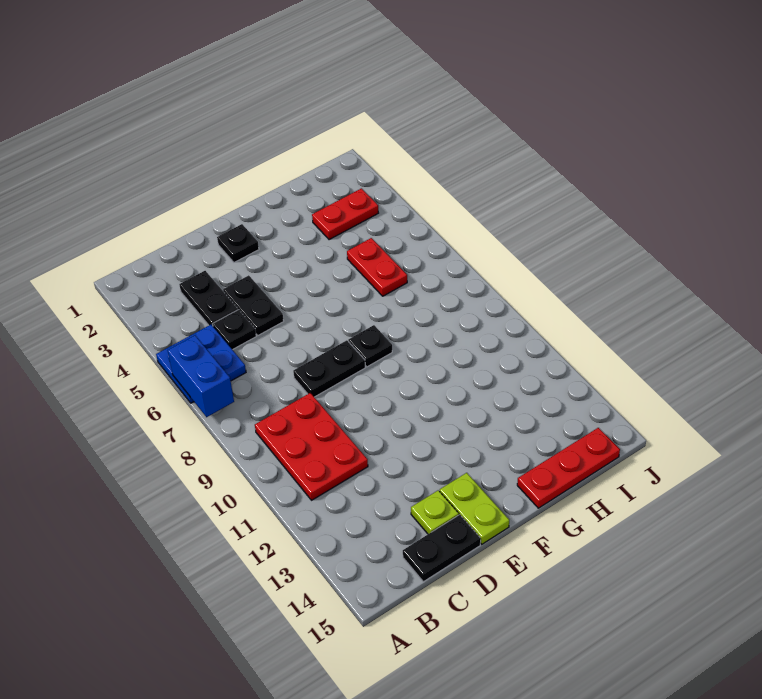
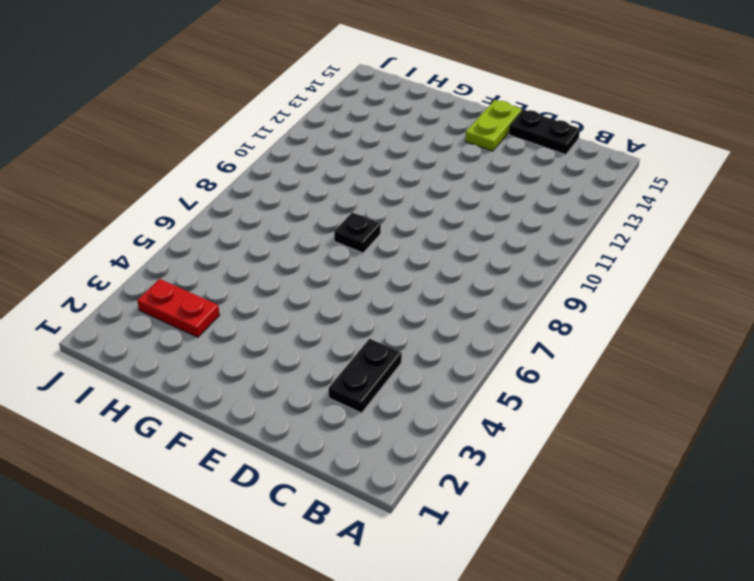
none -> blue plate A5:B6 level 1
none -> red plate B9:C11 level 1
none -> black plate C5 level 1

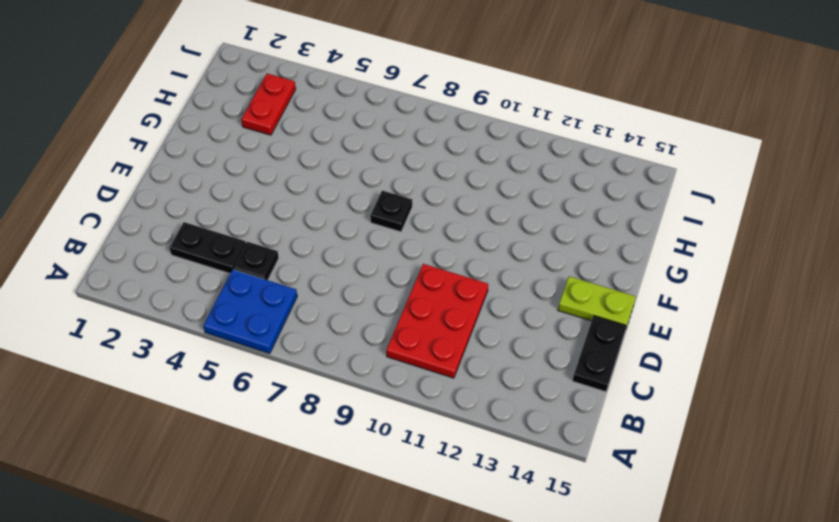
red plate B10:D11 level 1 -> red plate B9:C11 level 1
none -> black plate D4:D5 level 1
none -> black plate D8:E8 level 1
none -> lime plate D14 level 1

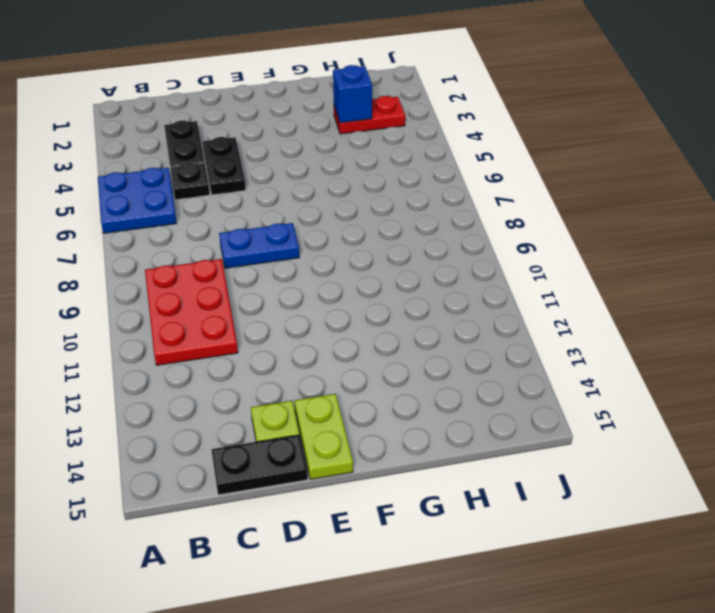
blue plate D8:E8 level 1 -> black plate D8:E8 level 1
blue brick H3 level 2 -> none
none -> black plate E2 level 1
none -> black plate F8 level 1
none -> red plate G15:I15 level 1

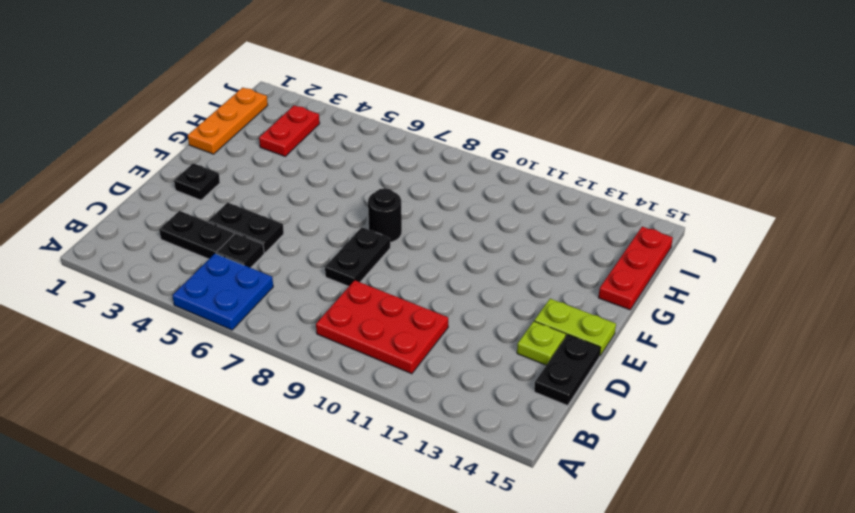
black round brick F8 level 1 -> black plate F8 level 1
orange plate G1:I1 level 1 -> none
none -> red plate H5:H6 level 1
none -> blue brick A6:A7 level 2

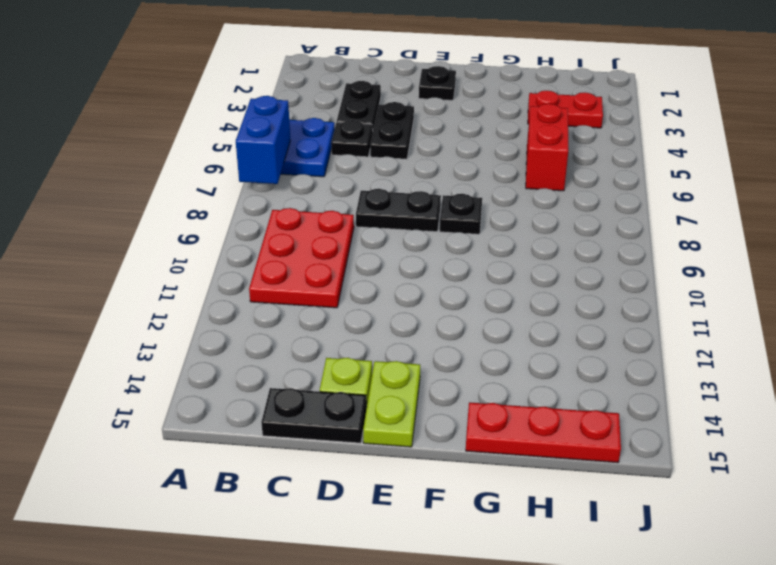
red brick H5:H6 level 1 -> red plate H5:H6 level 1

